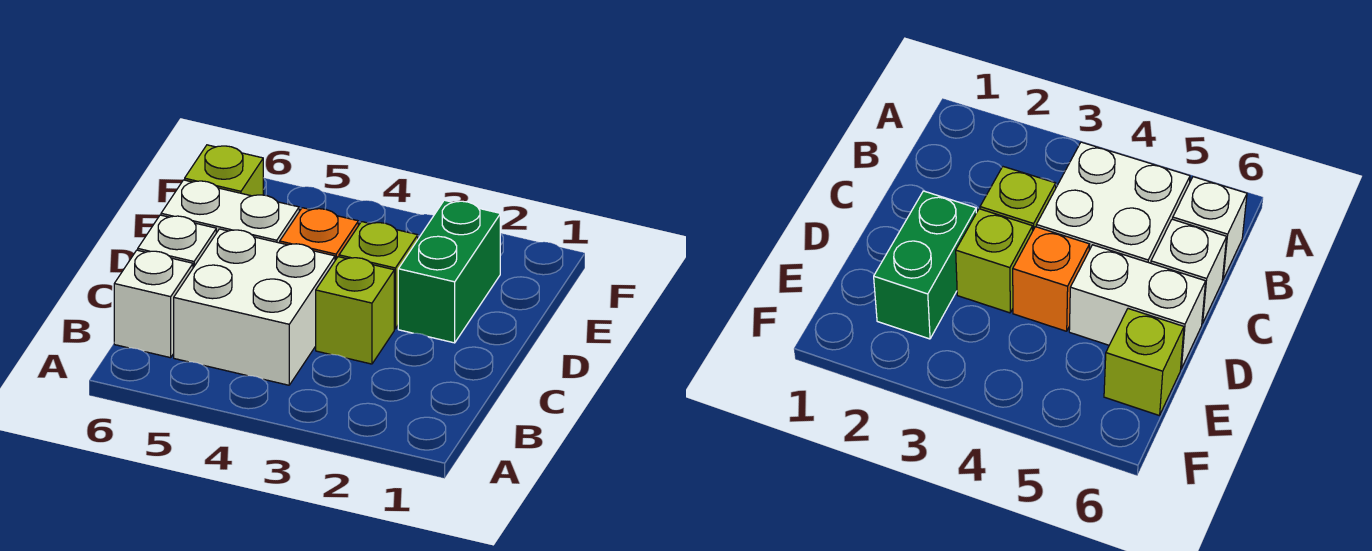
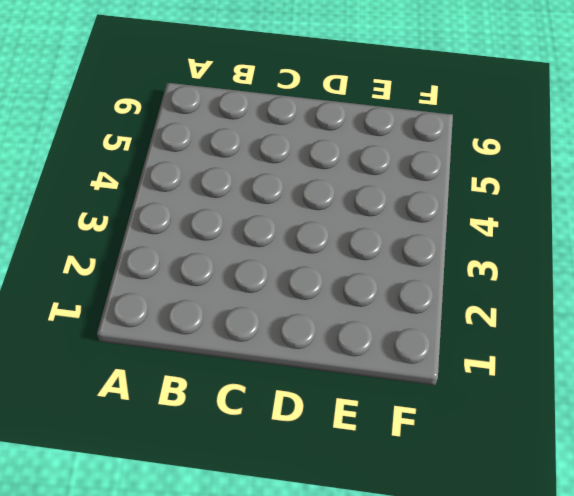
none -> white brick B4:C5 level 1
none -> white brick B6 level 1

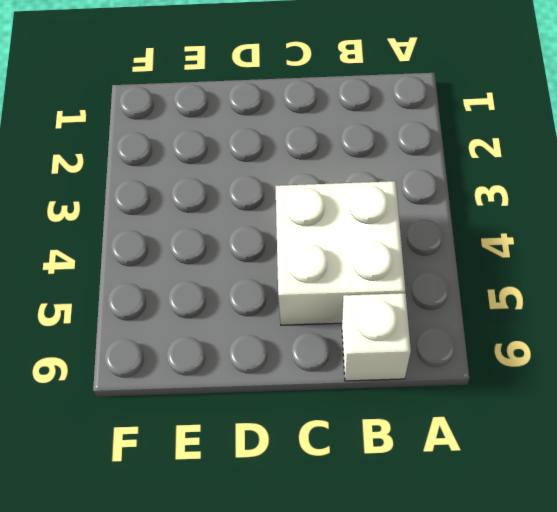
none -> lime brick C3 level 1
none -> white brick C6 level 1

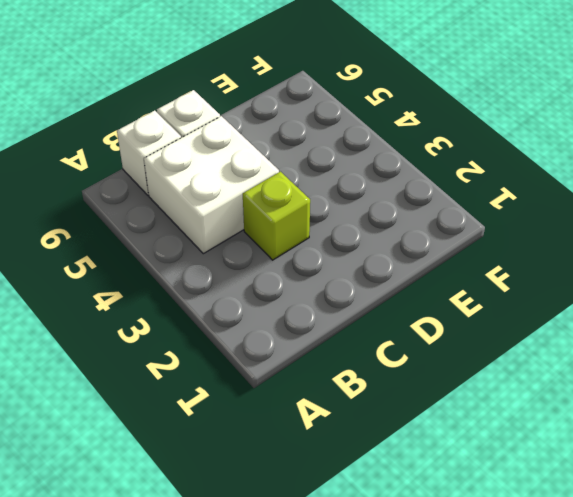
none -> green brick D2:E2 level 1
none -> lime brick D3 level 1

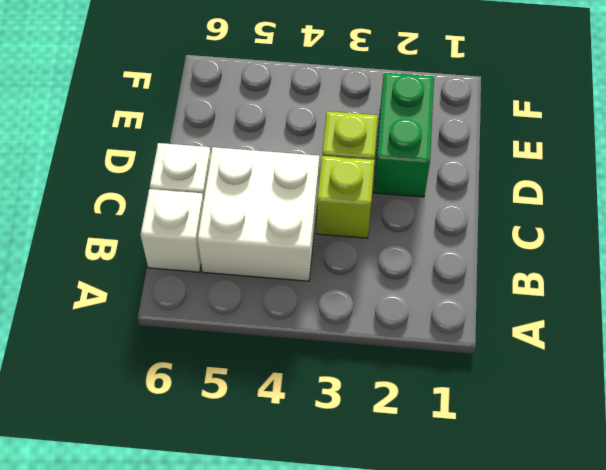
none -> orange brick D4 level 1
none -> white brick D5:D6 level 1

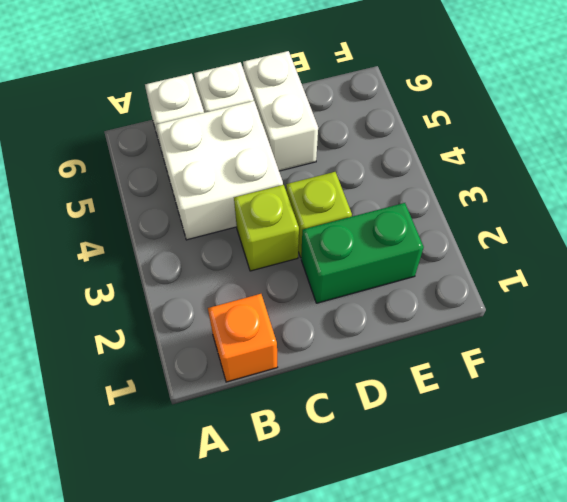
orange brick B1 level 1 -> orange brick D4 level 1
none -> lime brick E6 level 1

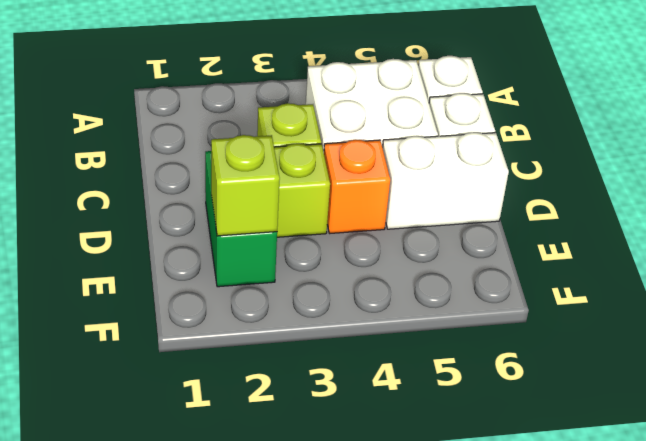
lime brick E2 level 2 -> lime brick E6 level 1

